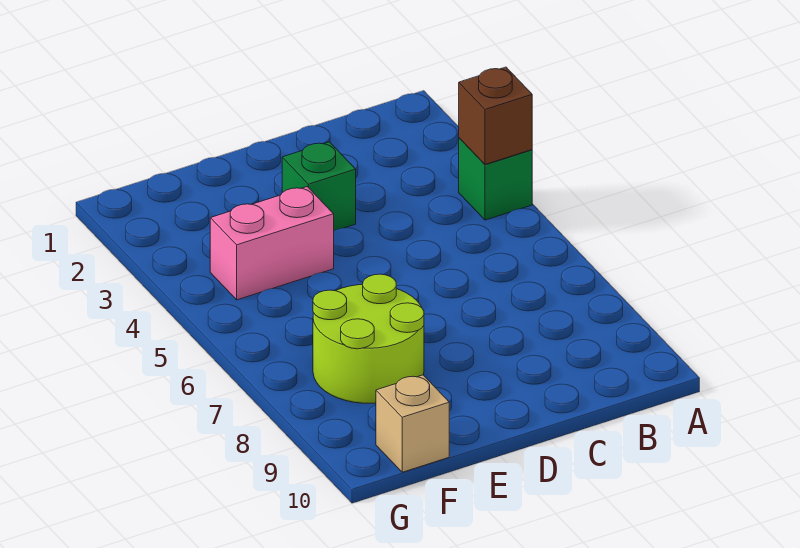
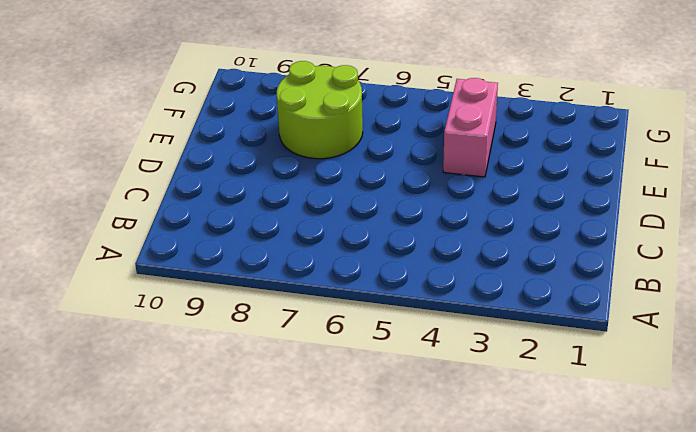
none -> green brick A4 level 1
none -> green brick D3 level 1

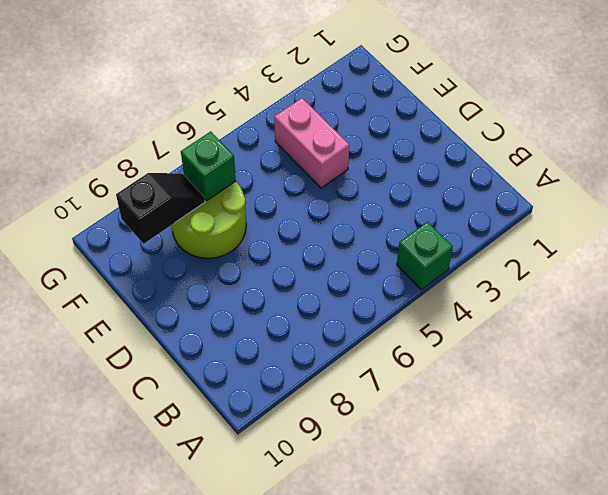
green brick F7 level 2 -> green brick D3 level 1
black slope F8:F9 level 2 top 9 -> none
none -> tan brick F10 level 1
none -> brown brick A4 level 2

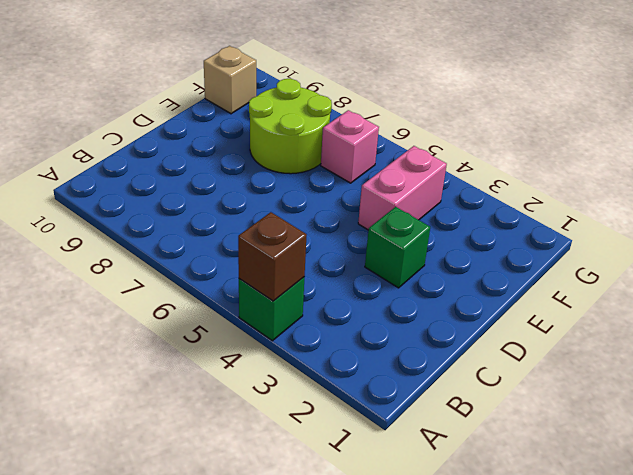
pink brick F6 level 1 -> none

